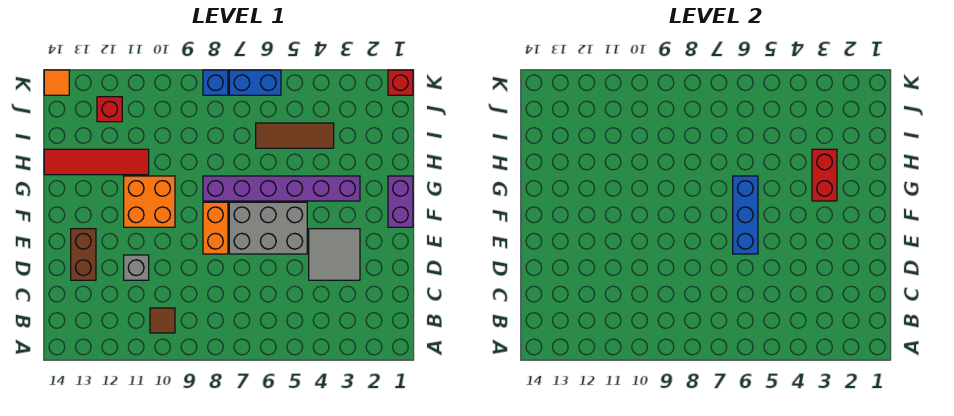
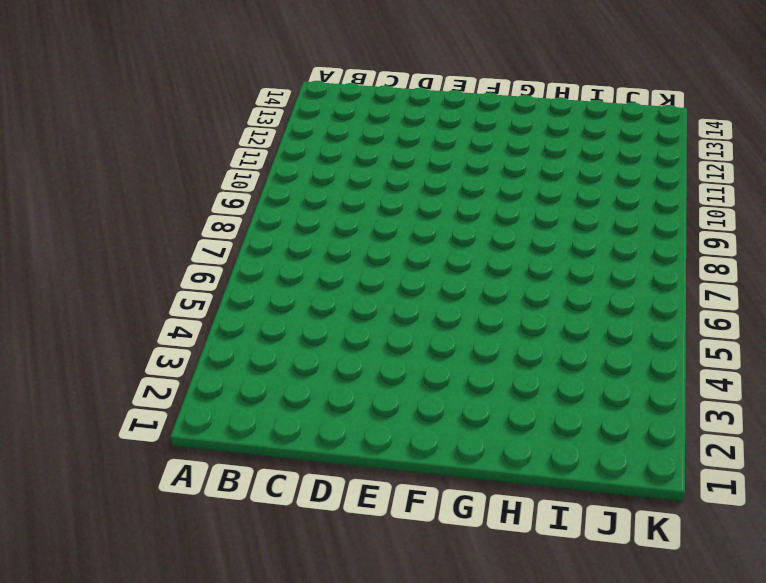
none -> brown tile B10 level 1
none -> grey tile D3:E4 level 1
none -> grey brick D11 level 1

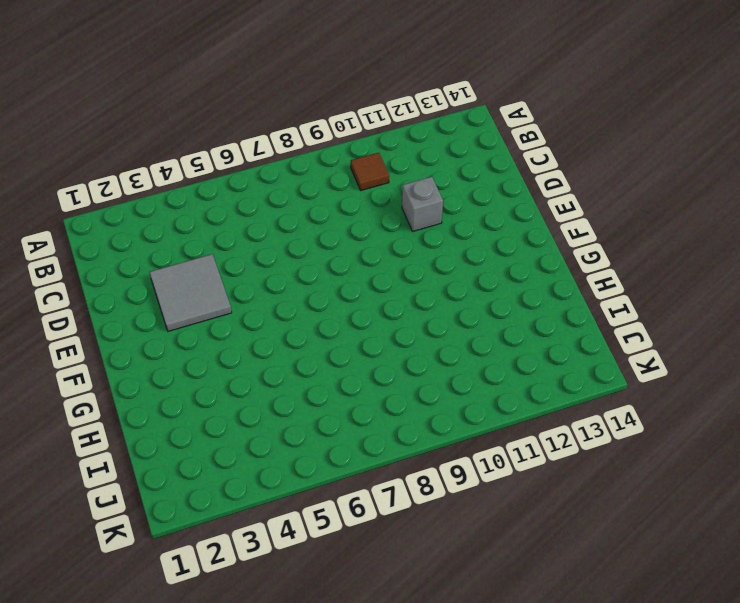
none -> brown brick D13:E13 level 1
none -> grey brick E5:F7 level 1
none -> orange brick E8:F8 level 1

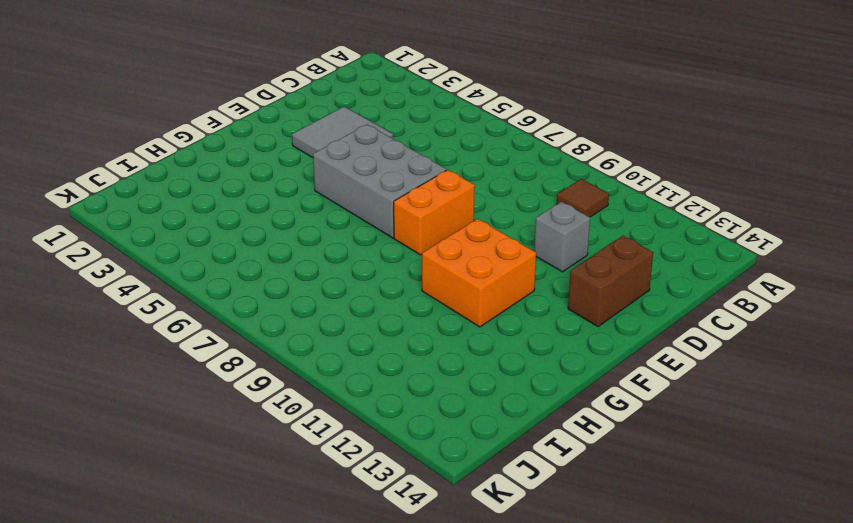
none -> purple brick F1:G1 level 1
none -> purple brick G3:G8 level 1
none -> red tile H11:H14 level 1

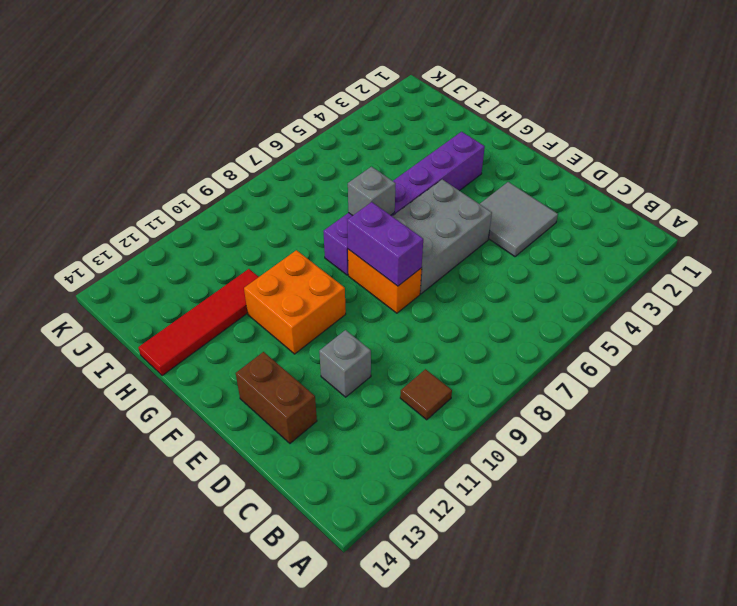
purple brick E8:F8 level 2 -> purple brick F1:G1 level 1
grey brick G7 level 2 -> none
none -> brown tile I4:I6 level 1
none -> red brick J12 level 1
none -> red brick K1 level 1

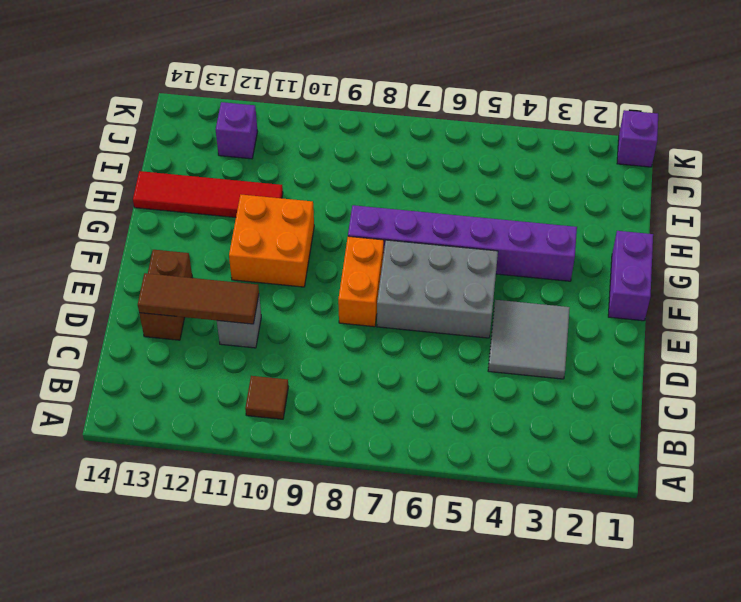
brown tile D11:D13 level 2 -> brown tile I4:I6 level 1
purple brick J12 level 1 -> red brick J12 level 1
purple brick K1 level 1 -> red brick K1 level 1
none -> blue brick K6:K7 level 1
none -> blue brick K8 level 1
none -> orange tile K14 level 1

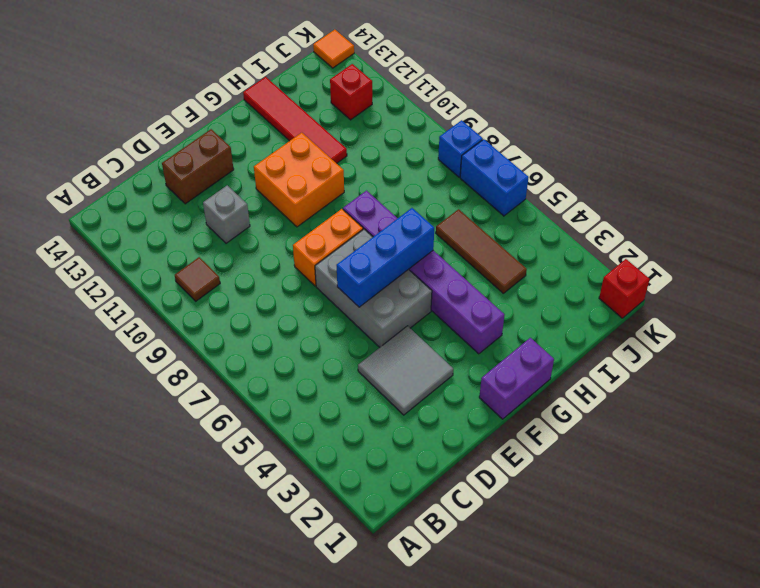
none -> red brick G3:H3 level 2

